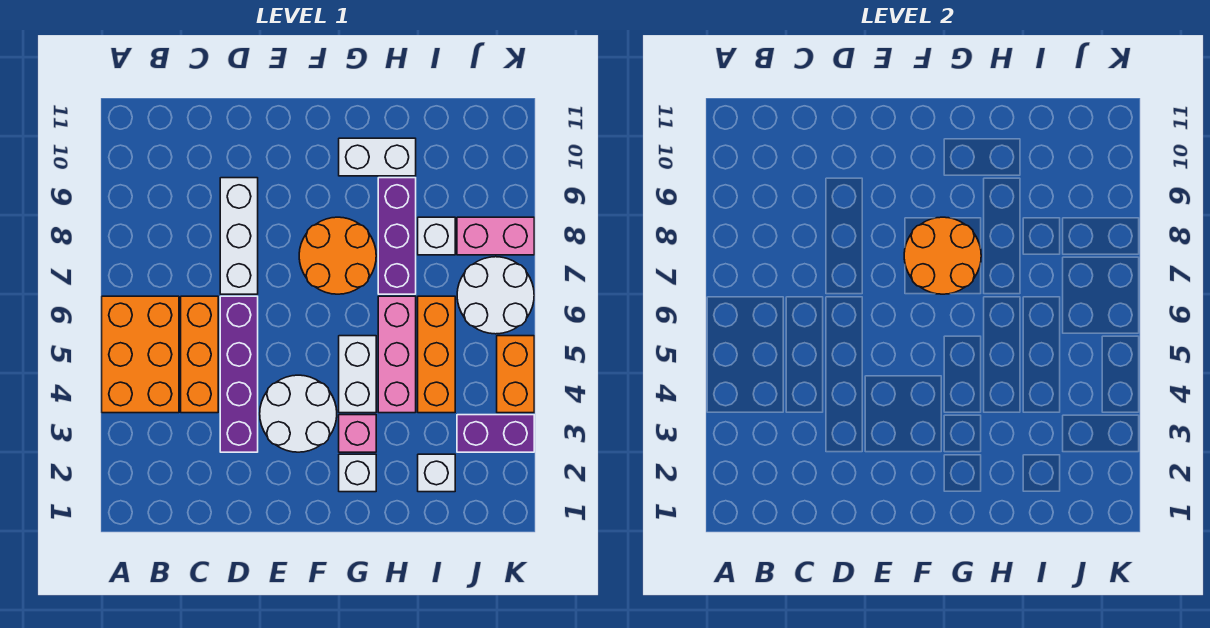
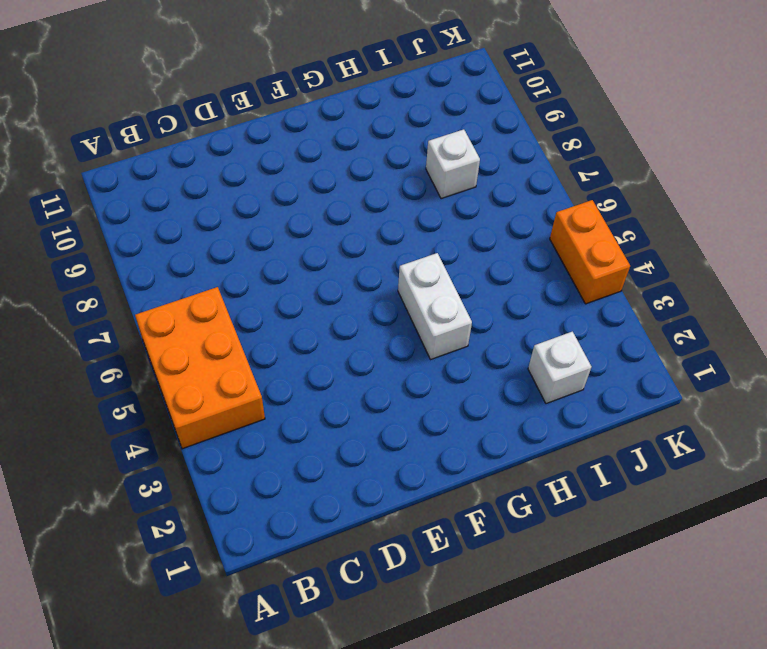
none -> orange brick C4:C6 level 1
none -> purple brick D3:D6 level 1
none -> white brick D7:D9 level 1

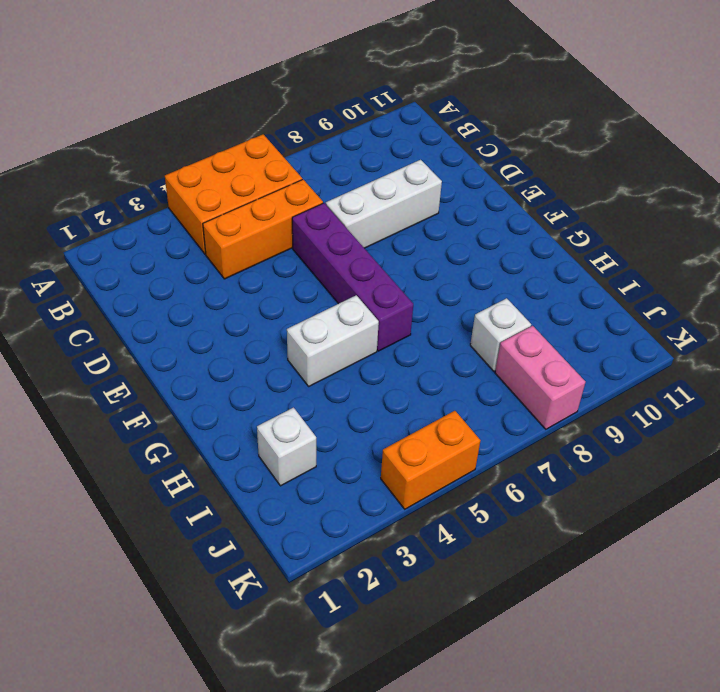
purple brick D6:G6 level 1 -> purple brick D3:D6 level 1
none -> white round brick E3:F4 level 1
none -> orange round brick F7:G8 level 1
none -> white brick G2 level 1

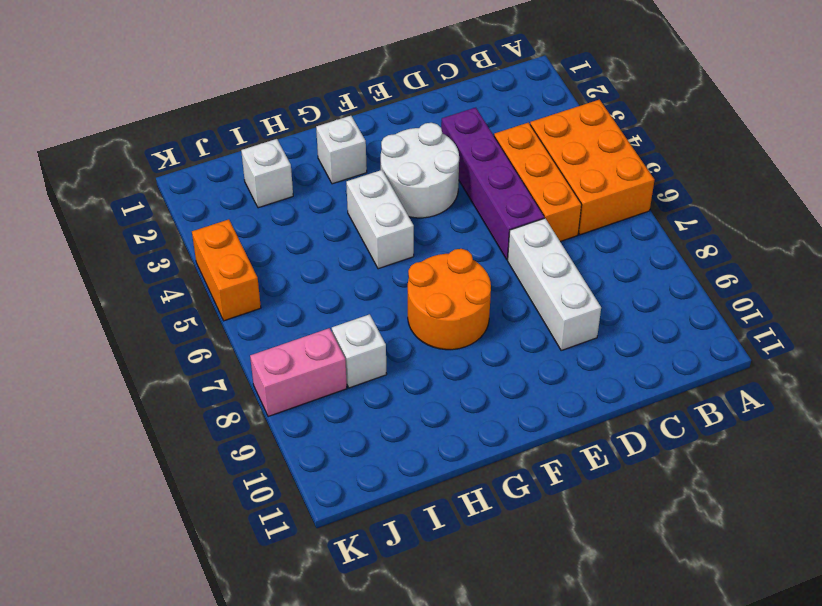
none -> pink brick G3 level 1
none -> white brick G10:H10 level 1
none -> pink brick H4:H6 level 1

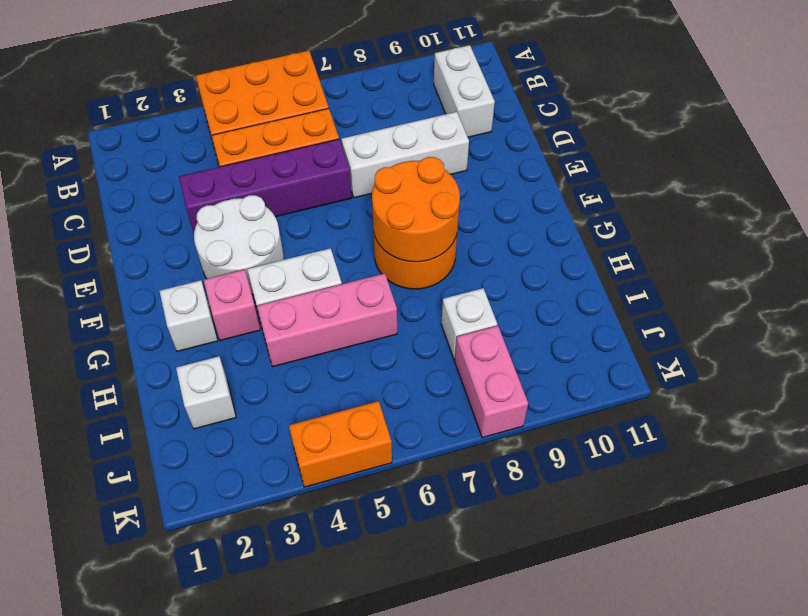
white brick B10:C10 level 1 -> white brick G10:H10 level 1
none -> purple brick H7:H9 level 1
none -> orange brick I4:I6 level 1
none -> purple brick J3:K3 level 1

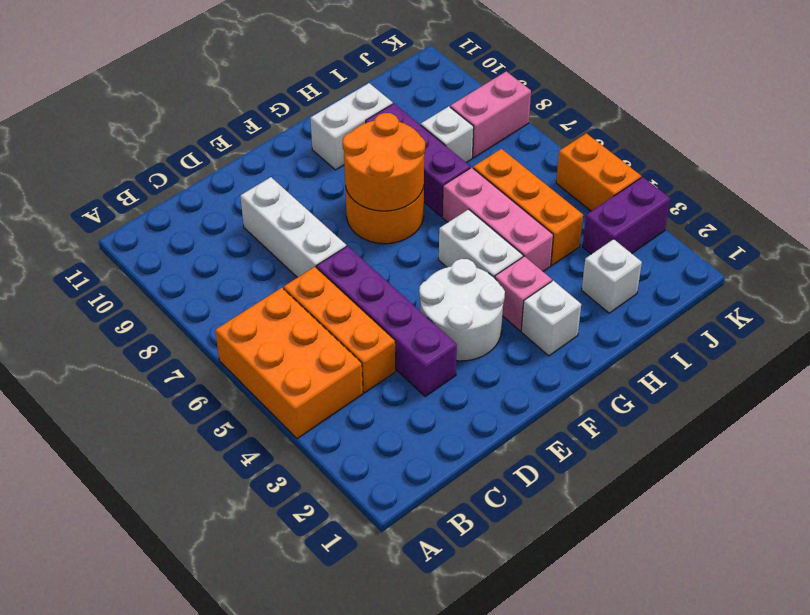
none -> white round brick J6:K7 level 1

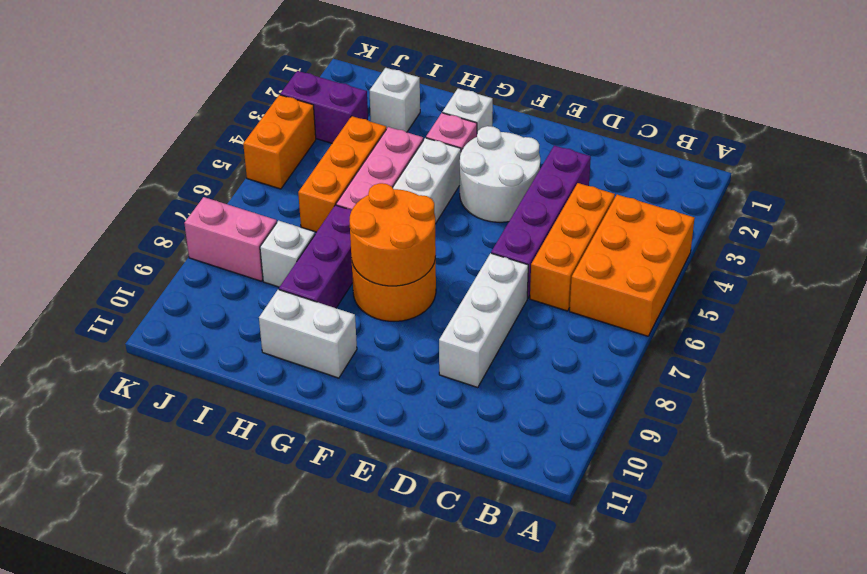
none -> white round brick J6:K7 level 1

